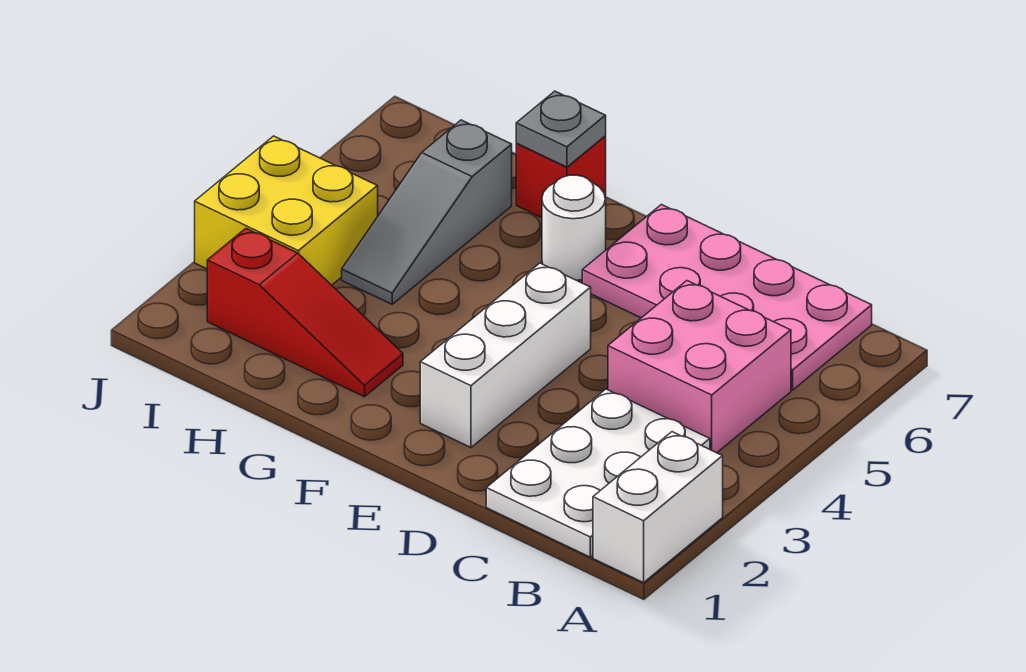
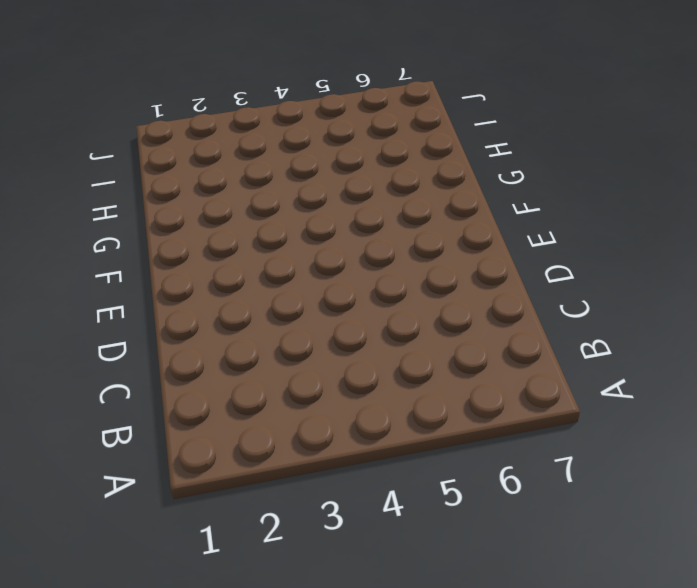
none -> white brick A1:A2 level 1
none -> white plate B1:C3 level 1

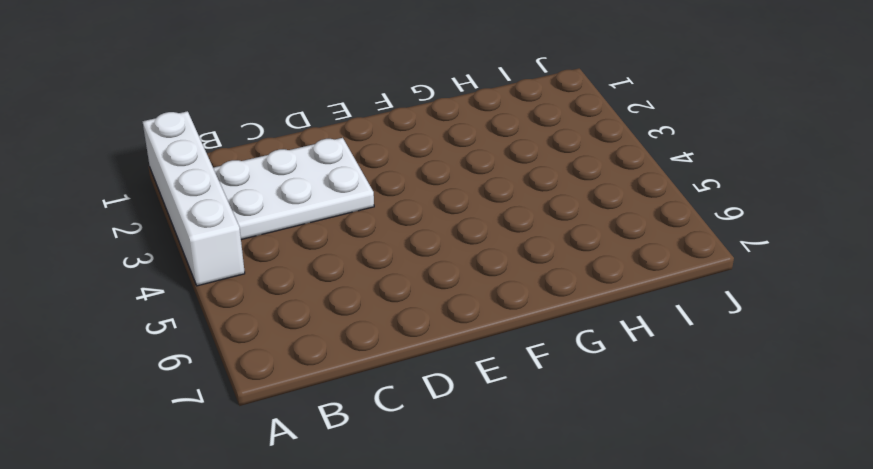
white brick A1:A4 level 1 -> white brick A1:A2 level 1
white plate B2:D3 level 1 -> white plate B1:C3 level 1
none -> pink brick B4:C5 level 1
none -> pink plate B6:E7 level 1

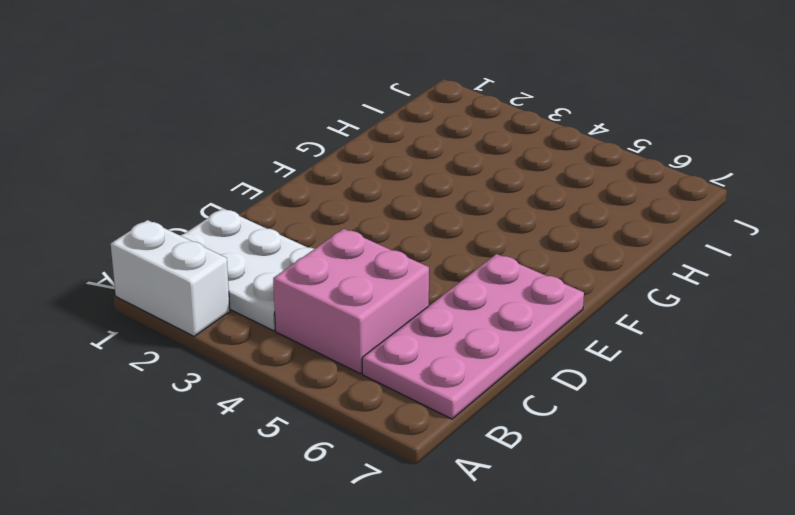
none -> white brick E2:E4 level 1
none -> white round brick F6 level 1

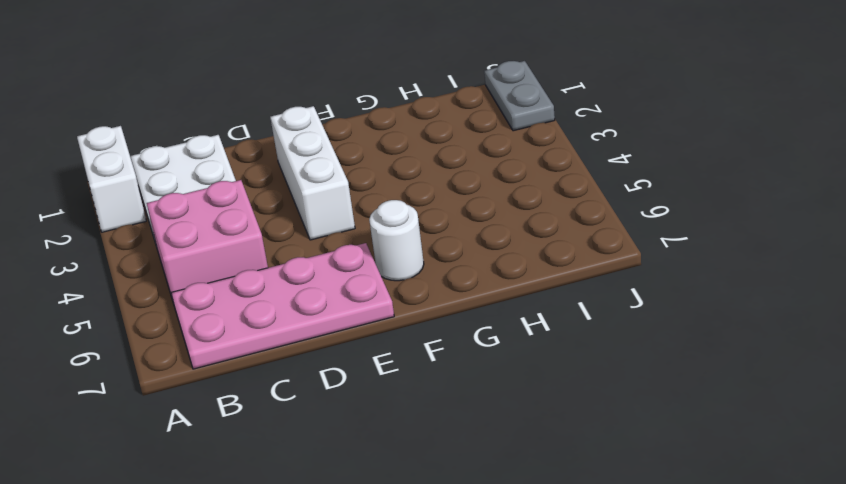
grey plate J1:J2 level 1 -> none
none -> red slope G2:I2 level 1 top I
none -> red brick G7 level 1

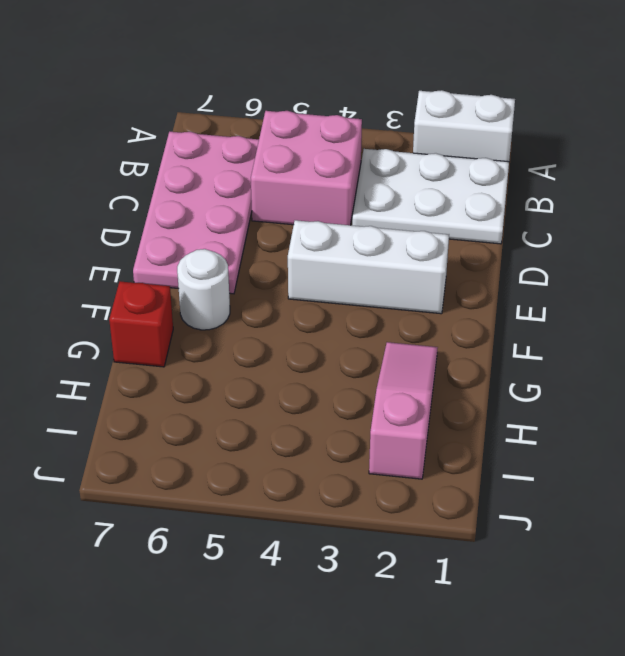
pink slope G2:I2 level 1 top I -> red slope G2:I2 level 1 top I
none -> grey slope H4:H6 level 1 top 6
none -> yellow brick I3:J4 level 1

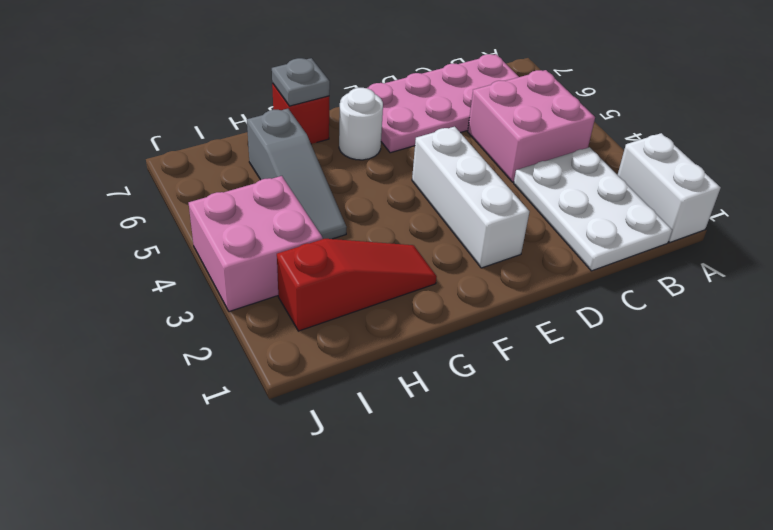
pink brick I3:J4 level 1 -> yellow brick I3:J4 level 1

